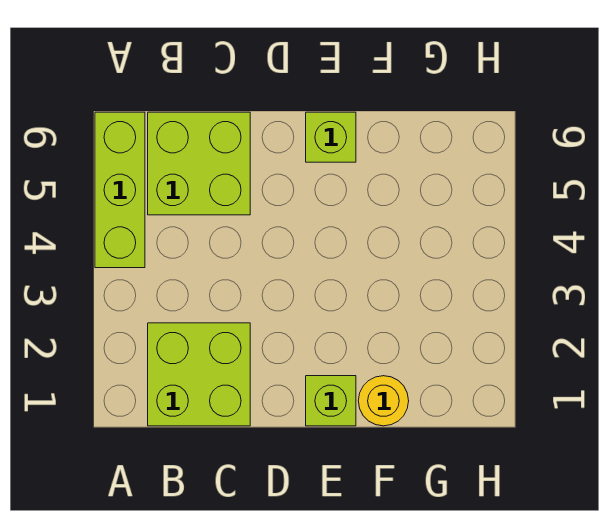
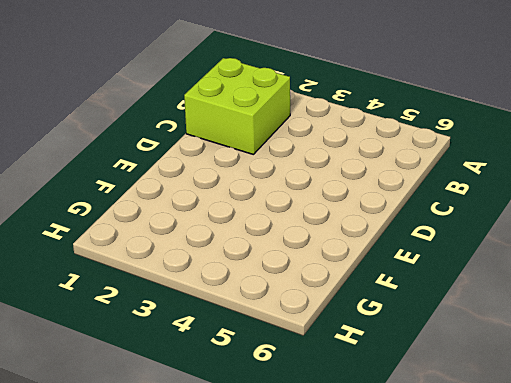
none -> lime brick A4:A6 level 1
none -> lime brick B5:C6 level 1

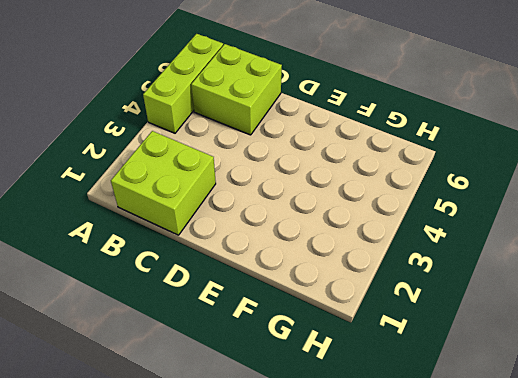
none -> lime brick E1 level 1
none -> lime brick E6 level 1

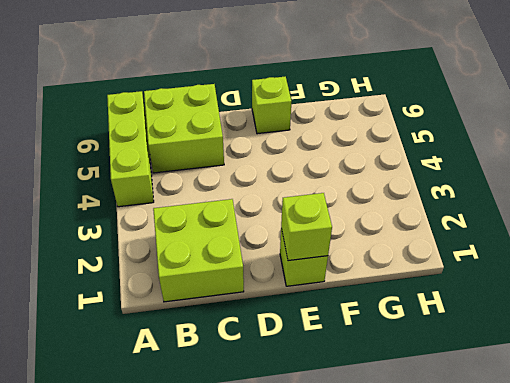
lime brick E1 level 2 -> none
none -> yellow round brick F1 level 1

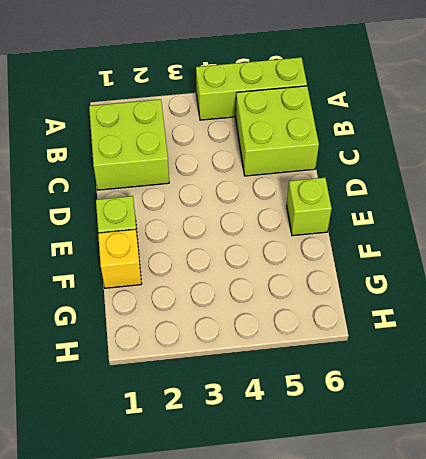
yellow brick F1 level 1 -> yellow round brick F1 level 1

